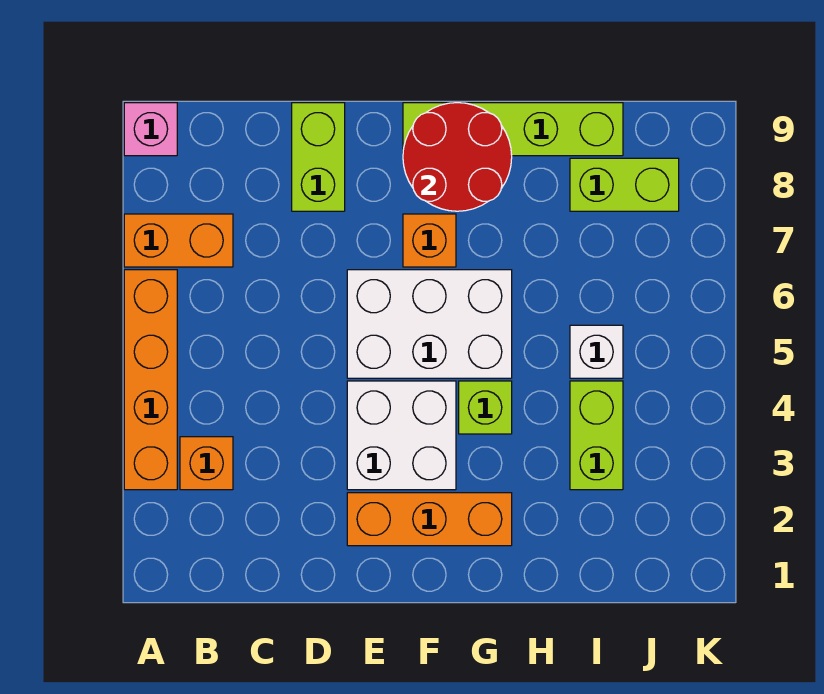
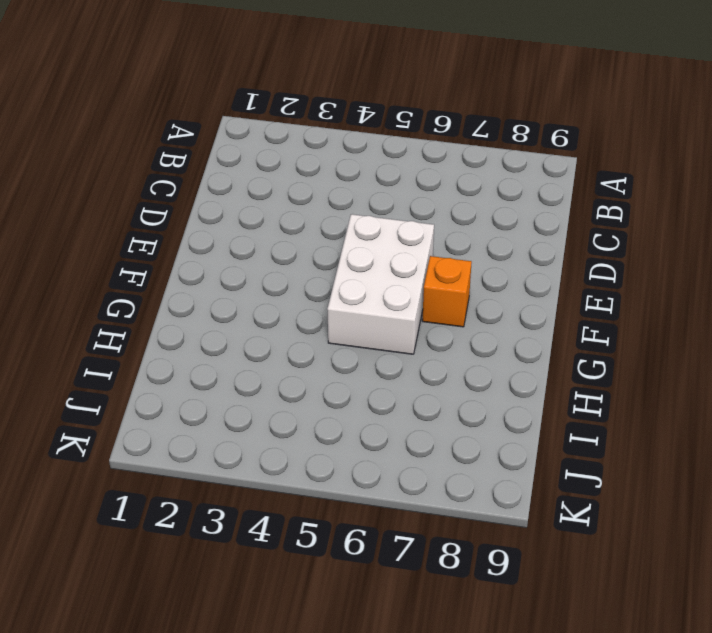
none -> orange brick A3:A6 level 1
none -> orange brick A7:B7 level 1
none -> pink brick A9 level 1

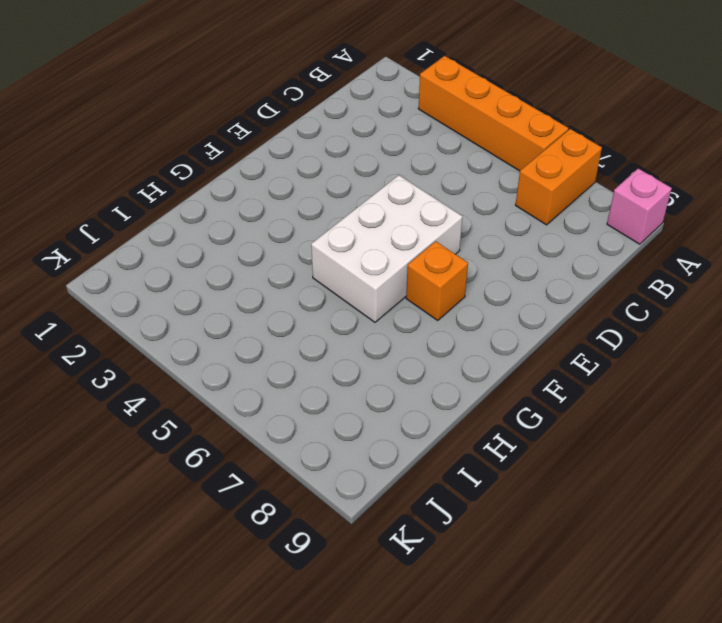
none -> orange brick B3 level 1
none -> lime brick D8:D9 level 1
none -> orange brick E2:G2 level 1

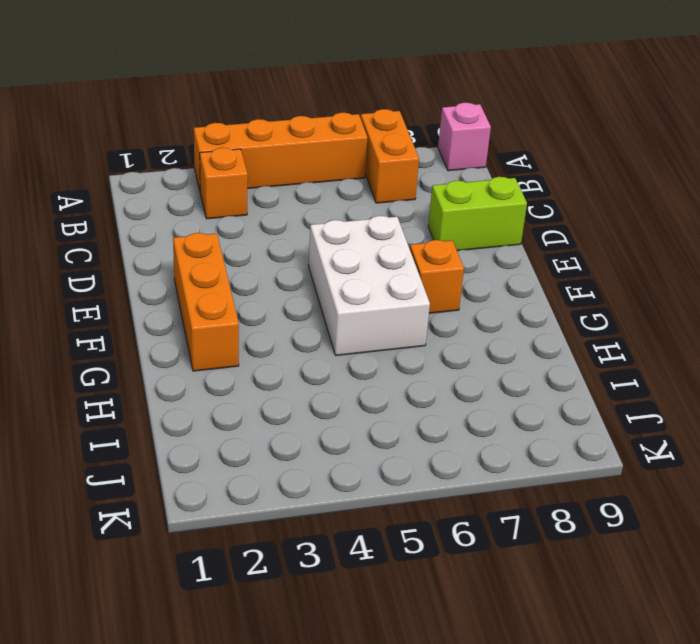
none -> white brick E3:F4 level 1
none -> lime brick F9:I9 level 1
none -> lime brick G4 level 1

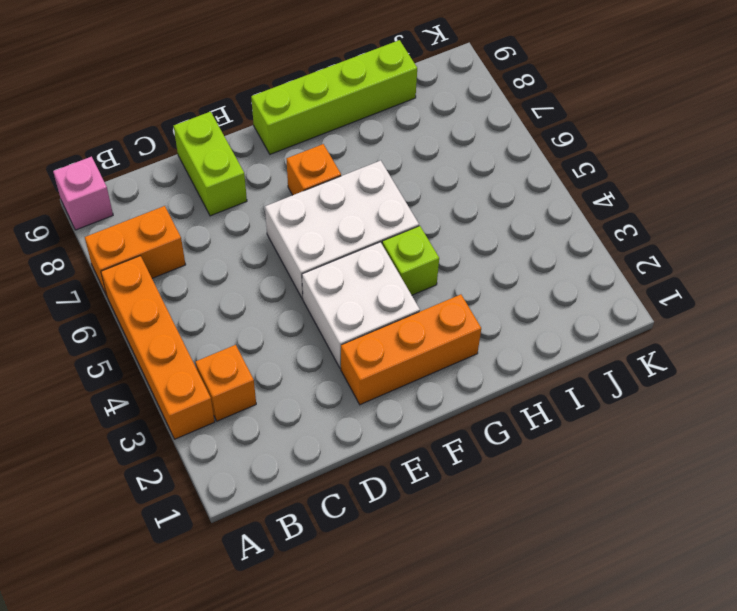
none -> lime brick I3:I4 level 1
none -> white brick I5 level 1
none -> lime brick I8:J8 level 1

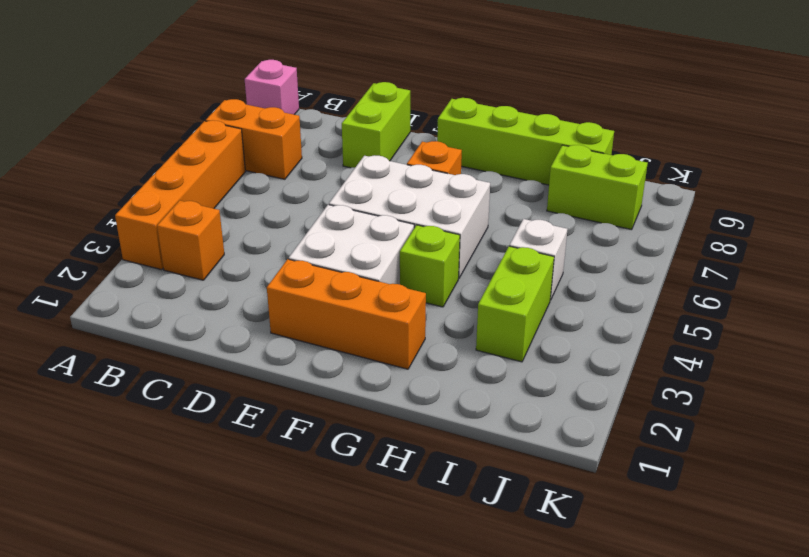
none -> red round brick F8:G9 level 2

